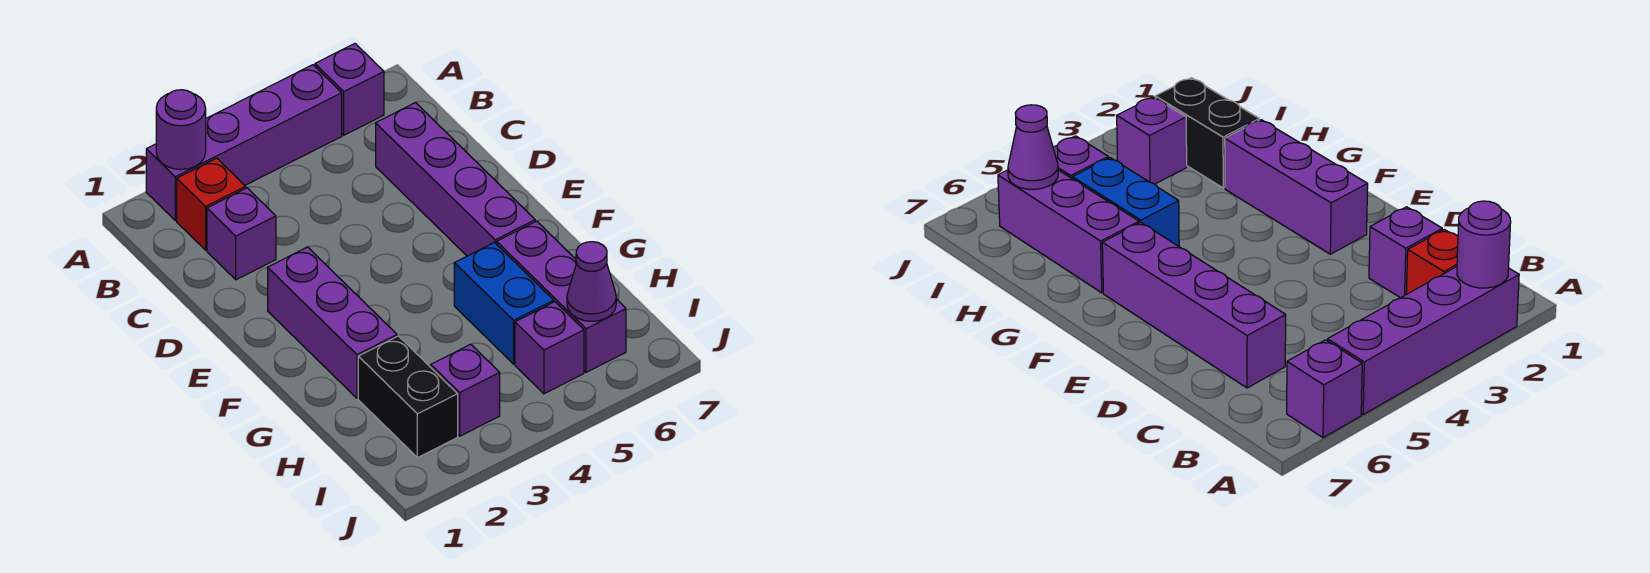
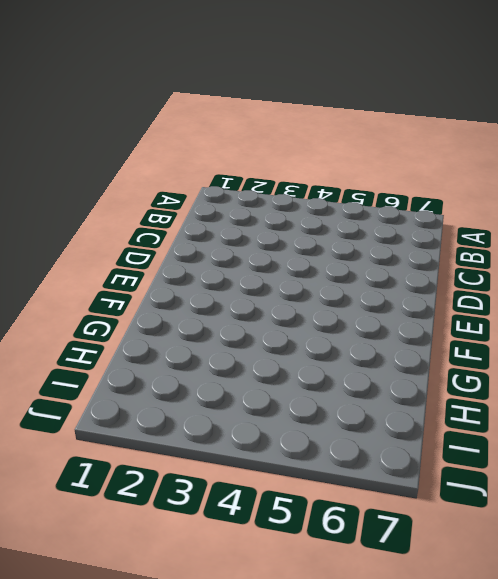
none -> purple brick A2:A5 level 1
none -> purple brick A6 level 1
none -> red brick B2 level 1

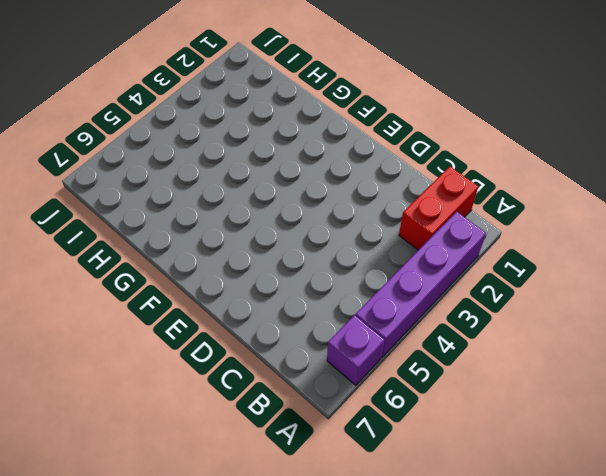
red brick B1:B2 level 1 -> red brick B2 level 1
none -> purple brick C2 level 1
none -> purple brick C6:F6 level 1
none -> purple brick E2:G2 level 1

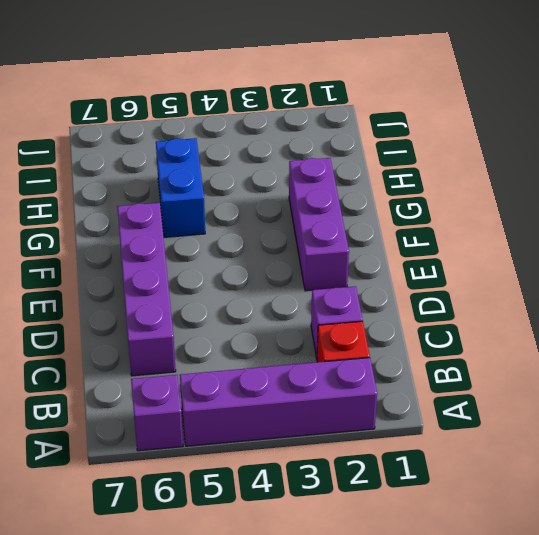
none -> purple brick G6:I6 level 1
none -> black brick H2:I2 level 1
none -> purple brick I3 level 1

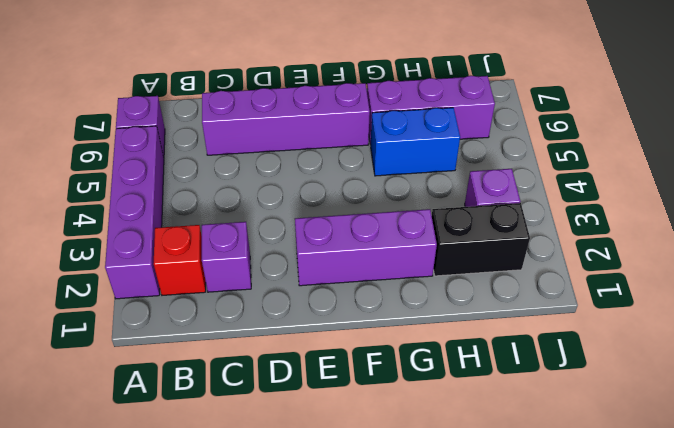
none -> purple brick I5 level 1
none -> purple round brick A2 level 2
none -> purple cone I6 level 2

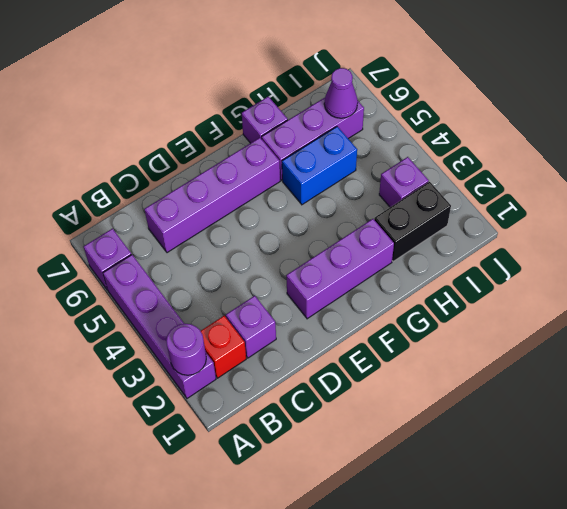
purple brick G7 level 1 -> purple brick I5 level 1

